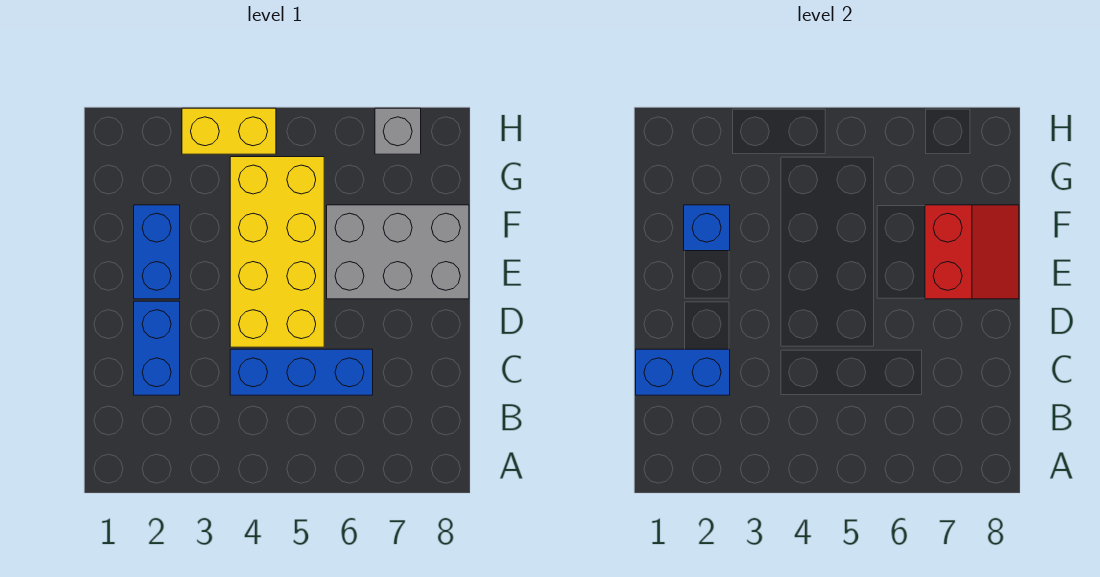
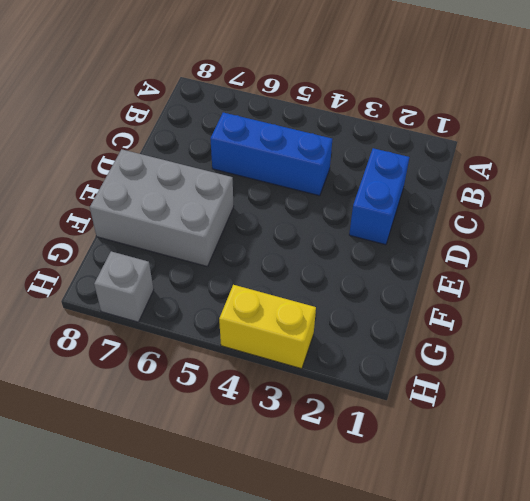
none -> yellow brick D4:G5 level 1
none -> blue brick E2:F2 level 1

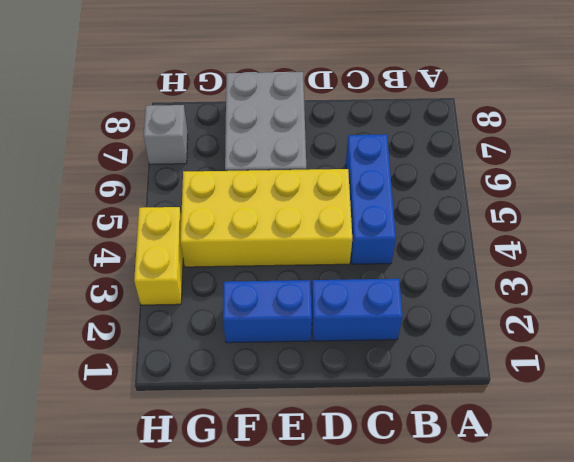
none -> blue brick C1:C2 level 2
none -> red slope E7:F8 level 2 top 7

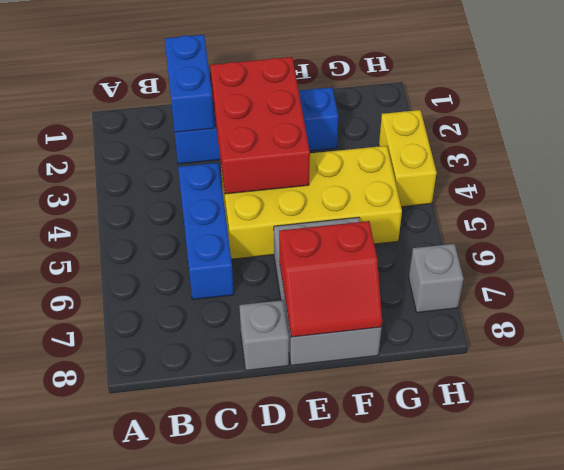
red brick D2:E4 level 2 -> none
grey brick D8 level 1 -> none
none -> blue brick F2 level 2

